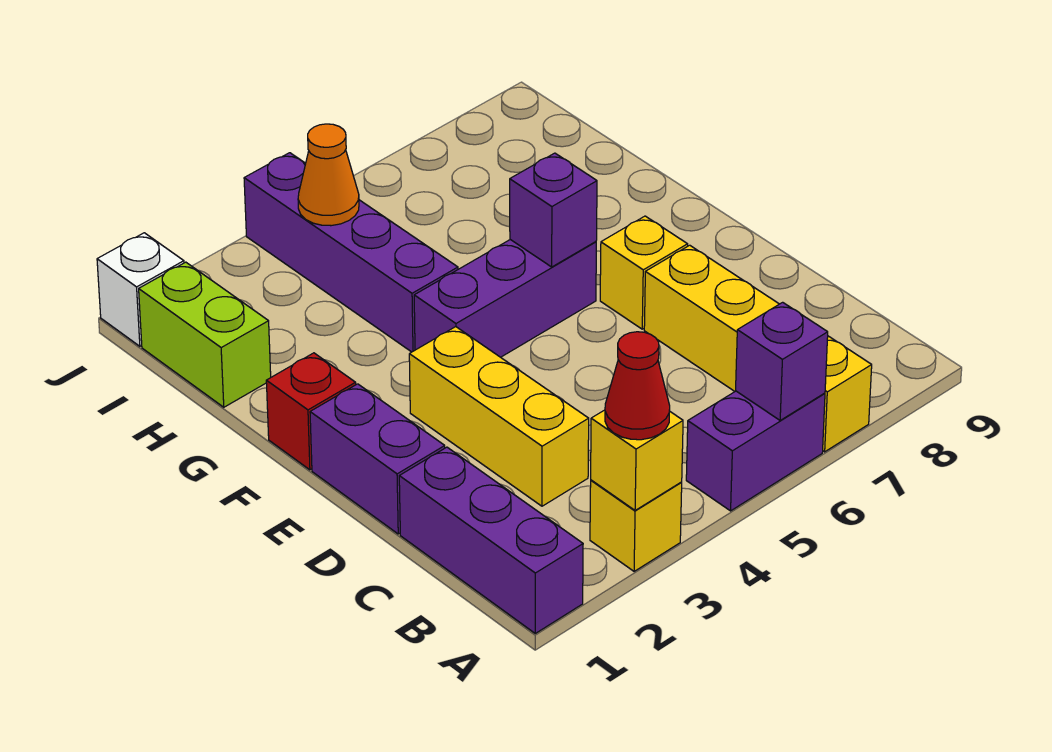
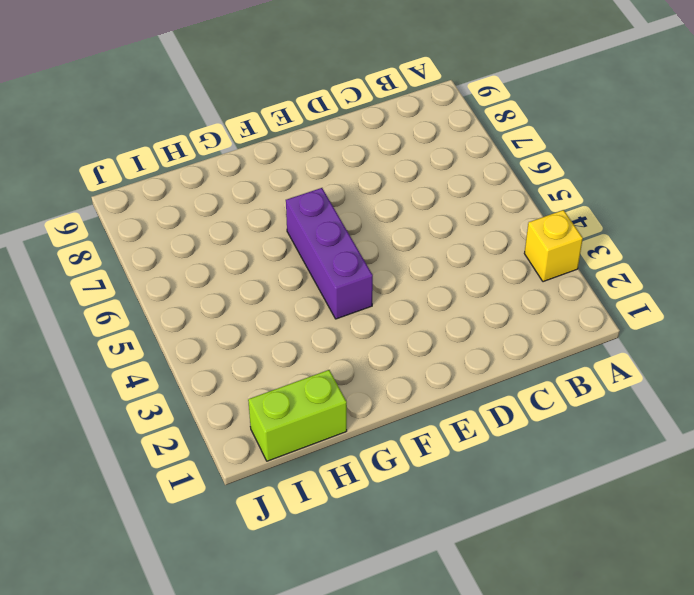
none -> purple brick A1:C1 level 1
none -> purple brick A5:A6 level 1
none -> yellow brick A7:D7 level 1

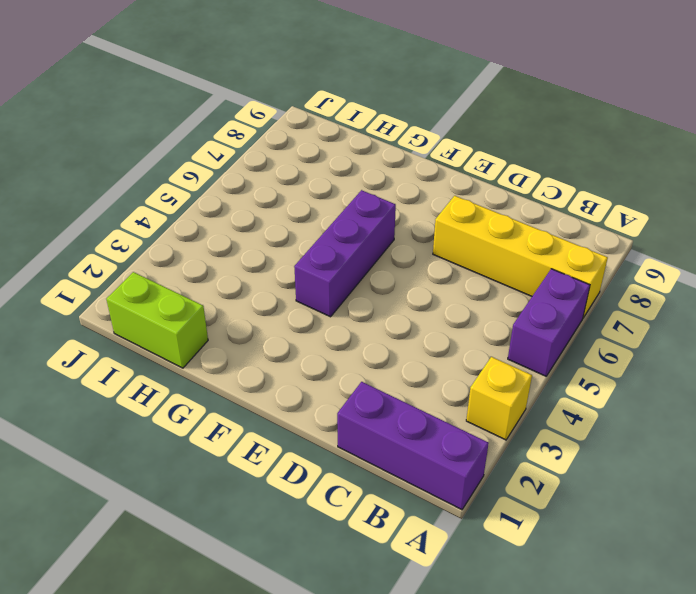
none -> yellow brick C3:E3 level 1
none -> purple brick D1:E1 level 1
none -> yellow brick E7 level 1

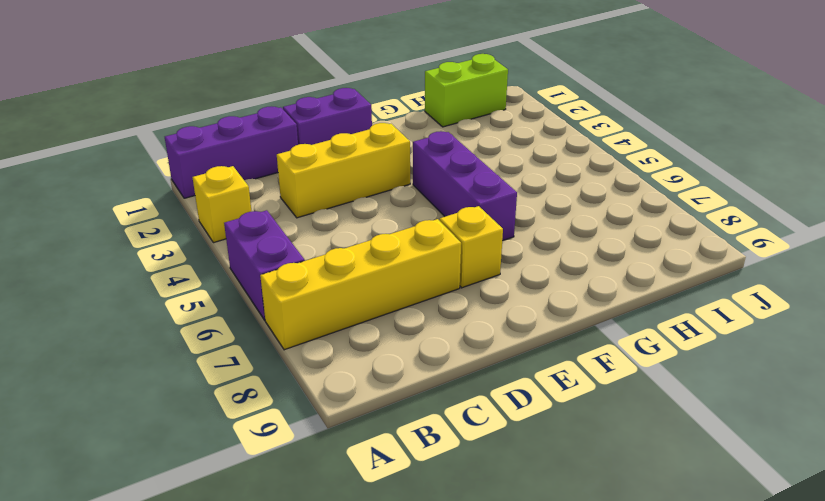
none -> red brick F1 level 1
none -> purple brick G4:J4 level 1
none -> white brick J1 level 1

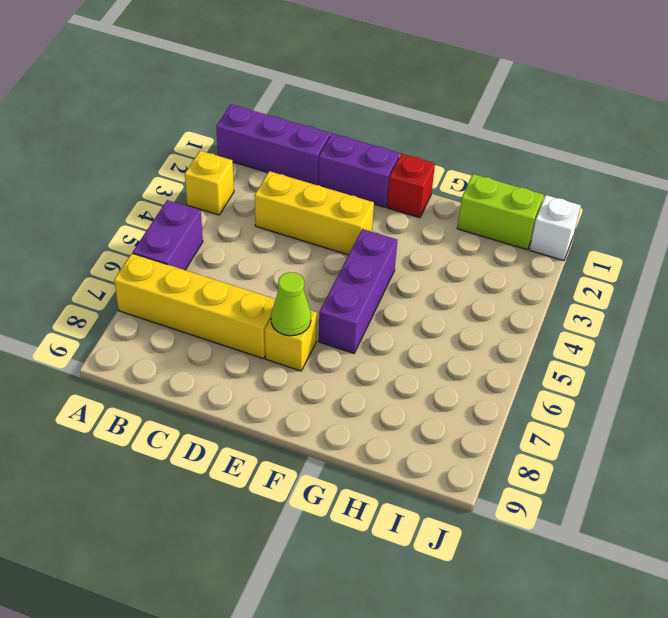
lime cone E7 level 2 -> none
none -> purple brick G4:J4 level 1
none -> yellow brick A3 level 2
none -> purple brick A6 level 2

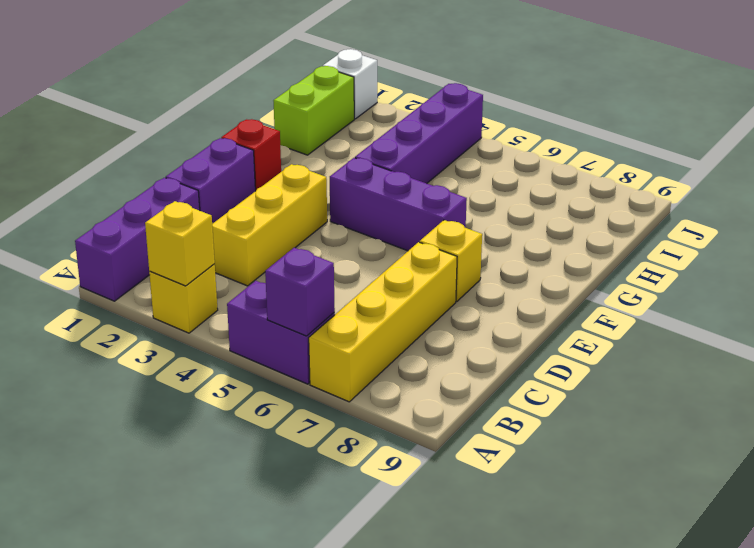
none -> purple brick F6 level 2
none -> orange cone I4 level 2
none -> red cone A3 level 3

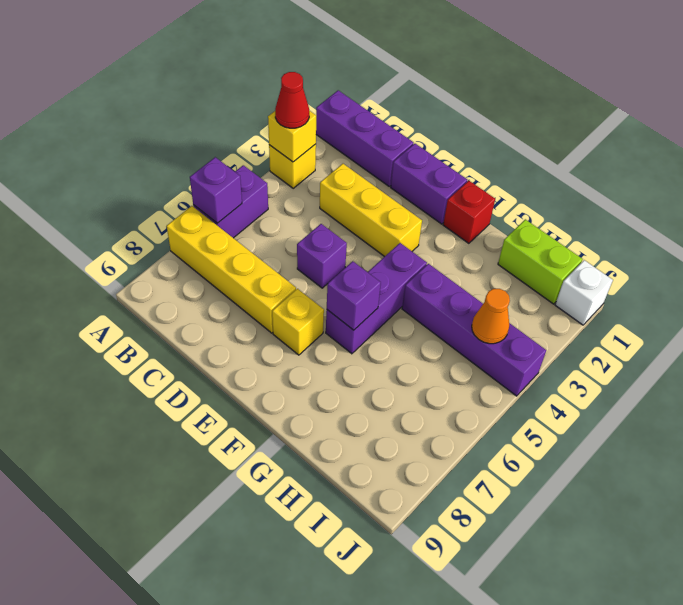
purple brick D5 level 1 -> none

